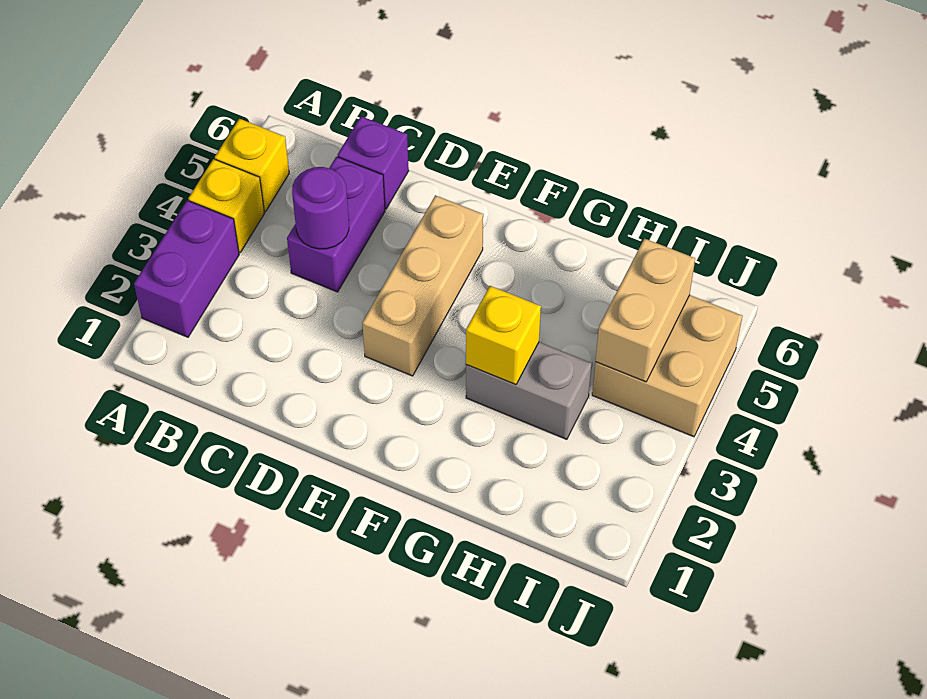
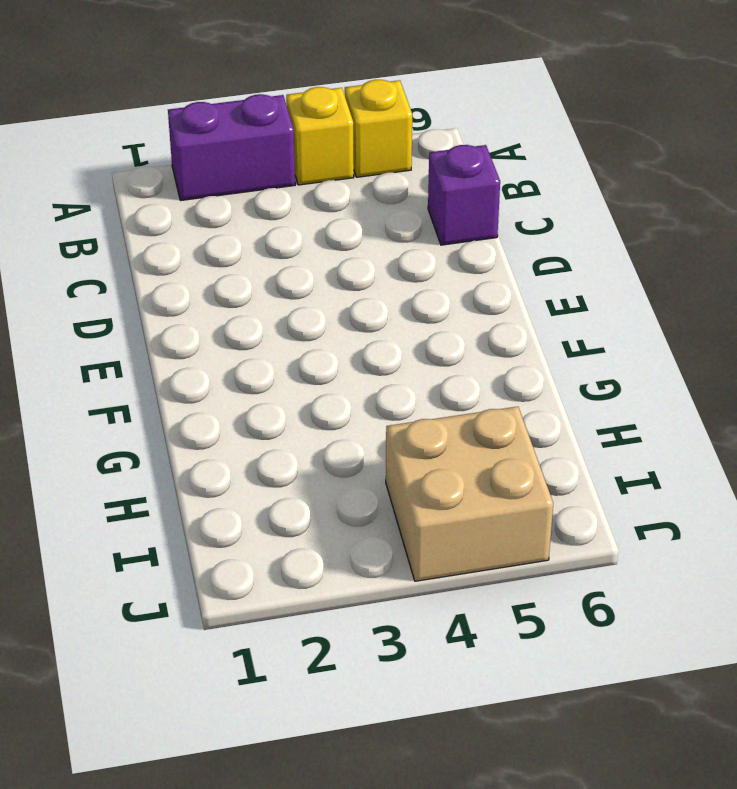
none -> purple brick C4:C5 level 1
none -> tan brick E3:E5 level 1

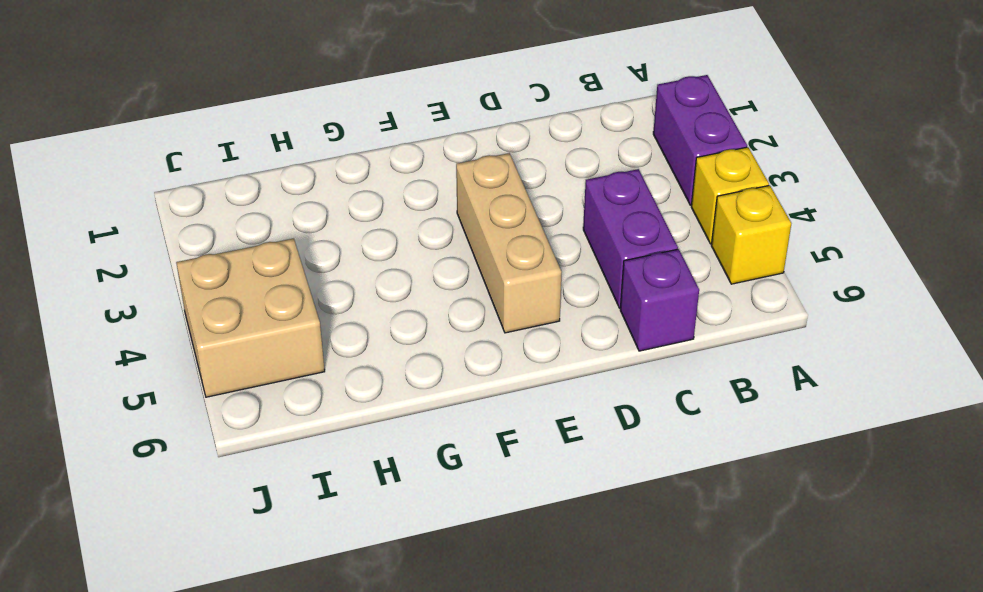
none -> grey brick G3:H3 level 1
none -> purple round brick C4 level 2

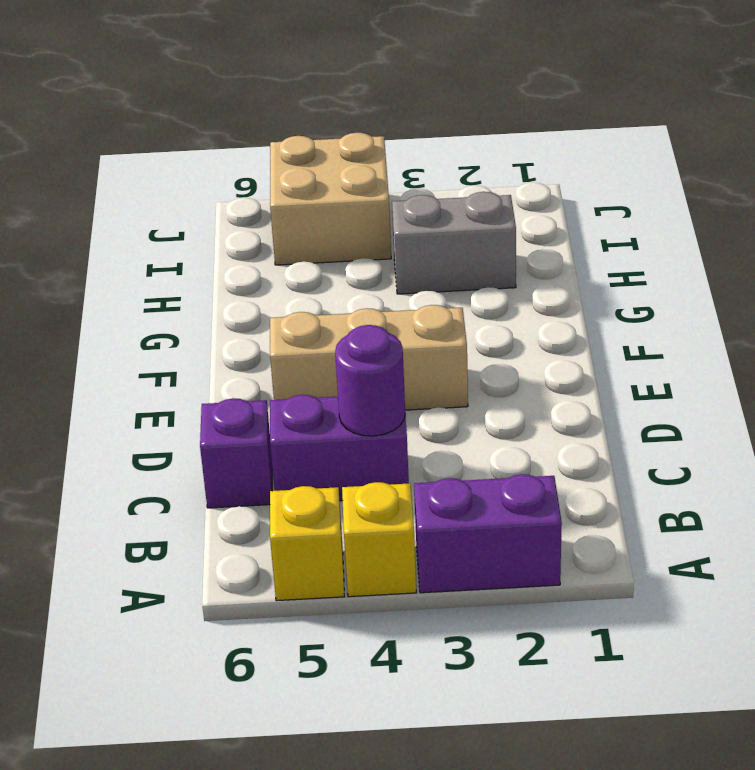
grey brick H2:H3 level 1 -> grey brick G3:H3 level 1
none -> yellow brick G3 level 2
none -> tan brick I4:I5 level 2

